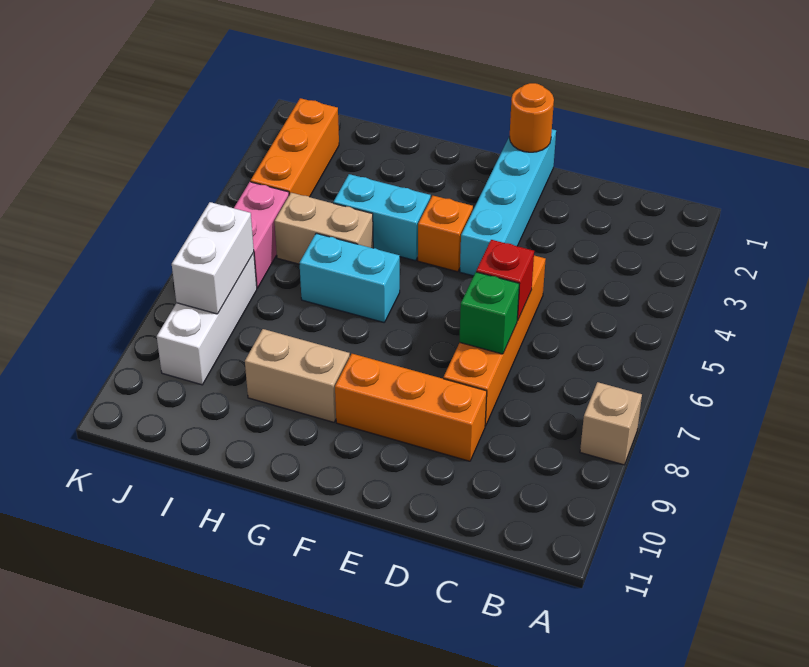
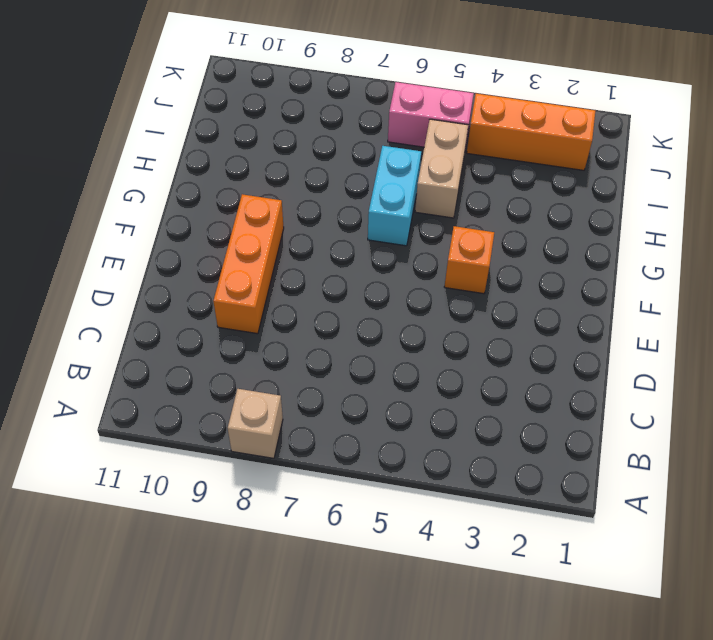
none -> orange brick D5:D8 level 1
none -> cyan brick E1:E4 level 1
none -> cyan brick G4:H4 level 1

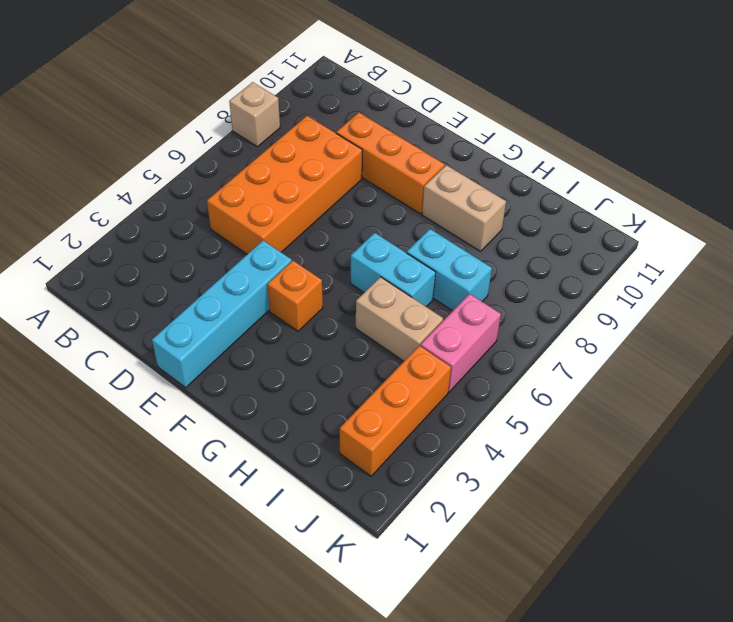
orange brick C5:D8 level 1 -> orange brick D5:D8 level 1
cyan brick H7:I7 level 1 -> cyan brick G4:H4 level 1
none -> white brick J7:J9 level 1
none -> red brick D6 level 2
none -> green brick D7 level 2

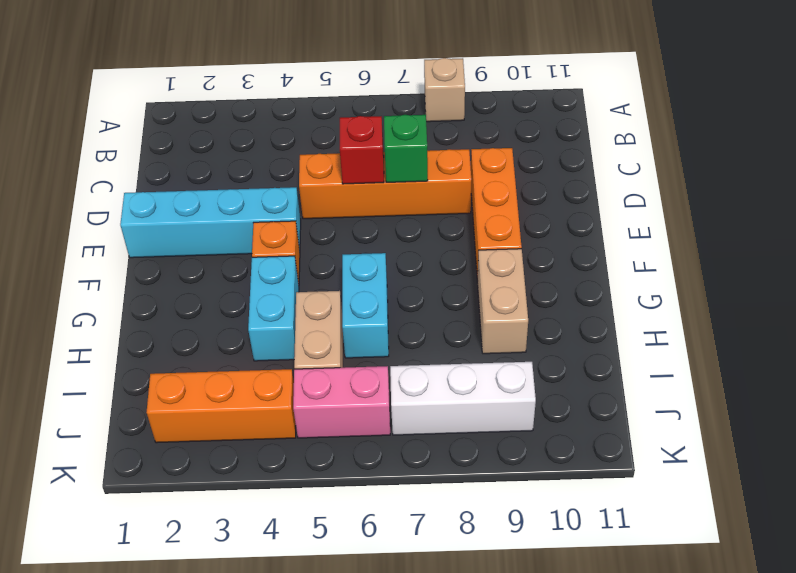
none -> orange round brick E1 level 2
none -> white brick J7:J8 level 2

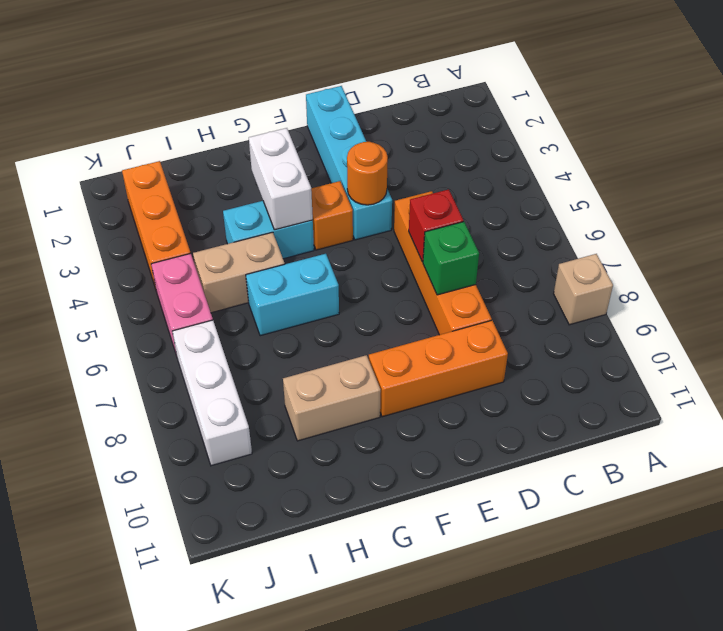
orange round brick E4 level 2 -> orange round brick E1 level 2
white brick G3:G4 level 2 -> white brick J7:J8 level 2

